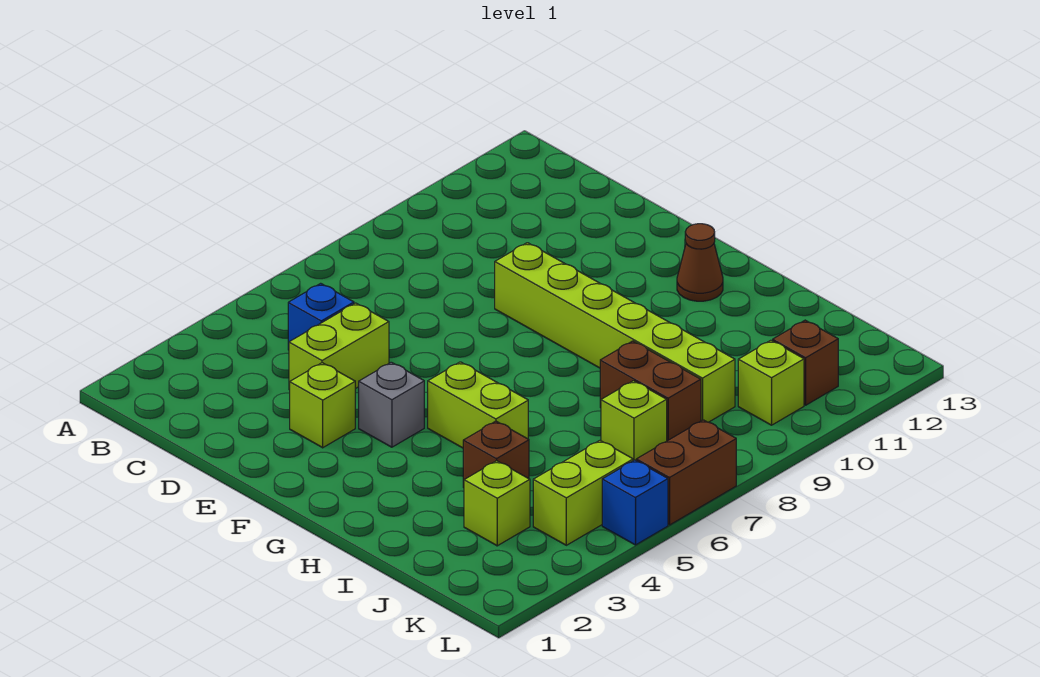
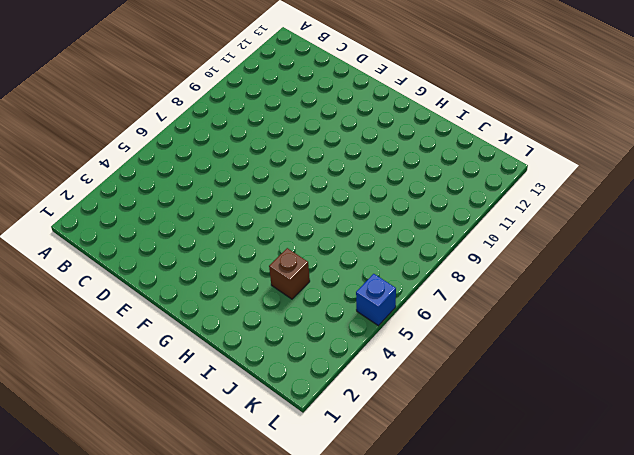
none -> blue brick C5 level 1
none -> lime brick D4:D5 level 1
none -> lime brick E3 level 1

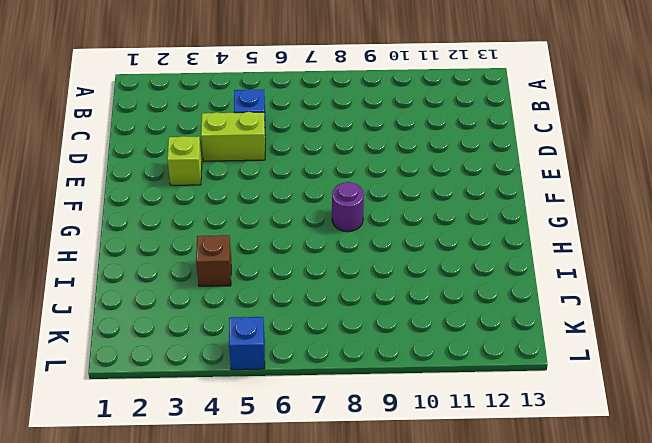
purple round brick G8 level 1 -> none
none -> lime brick E9:J9 level 1
none -> grey brick F4 level 1
none -> lime brick G5:H5 level 1

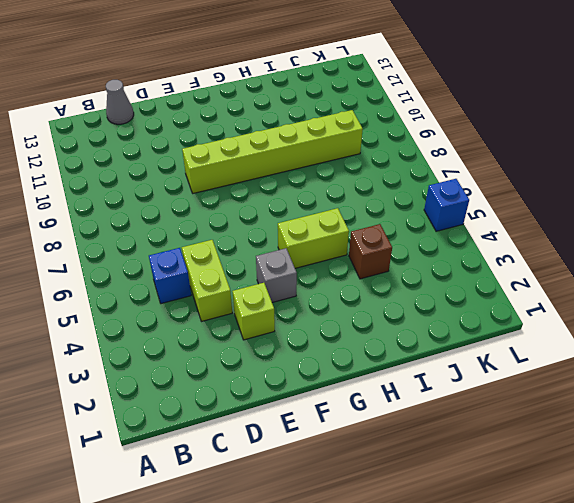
grey cone C13 level 1 -> none
none -> brown cone G12 level 1
none -> brown brick I8:J8 level 1
none -> lime brick J3 level 1

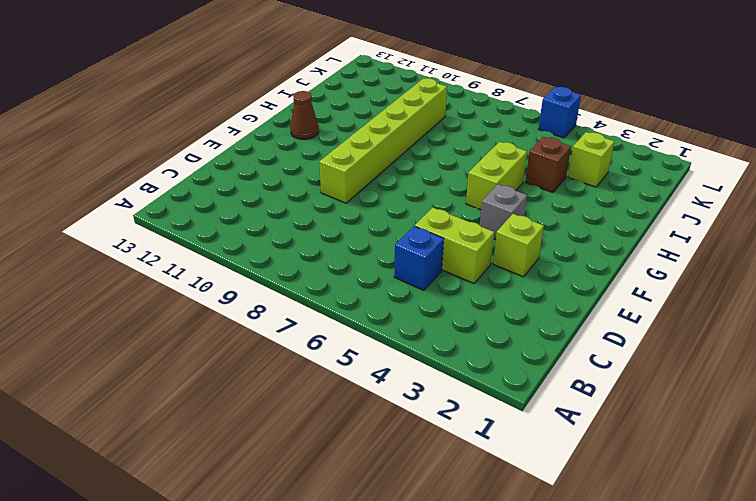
none -> brown brick I8:J8 level 1
none -> lime brick J7 level 1
none -> lime brick K4:K5 level 1

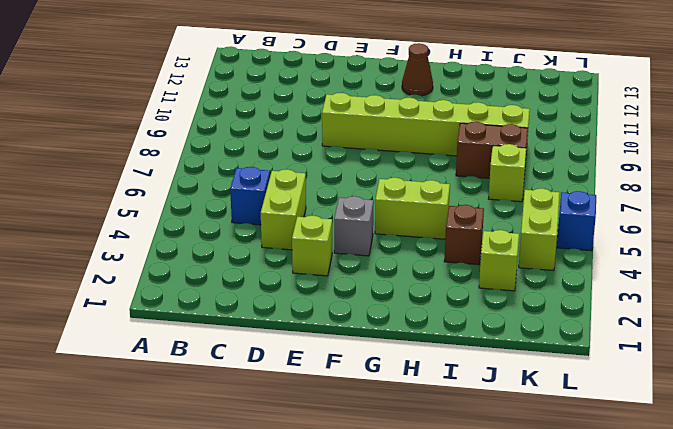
none -> lime brick K10 level 1
none -> brown brick K11 level 1
none -> brown brick L6:L7 level 1

